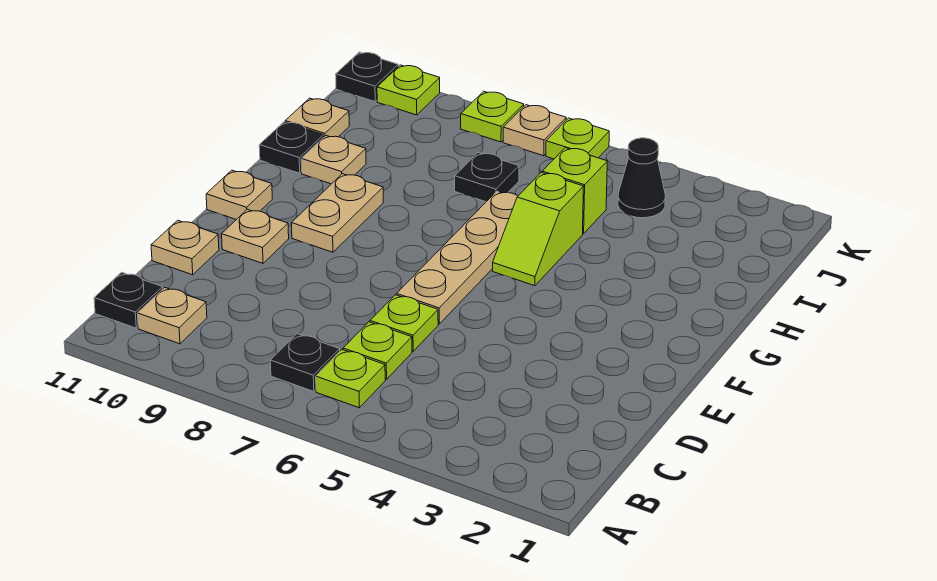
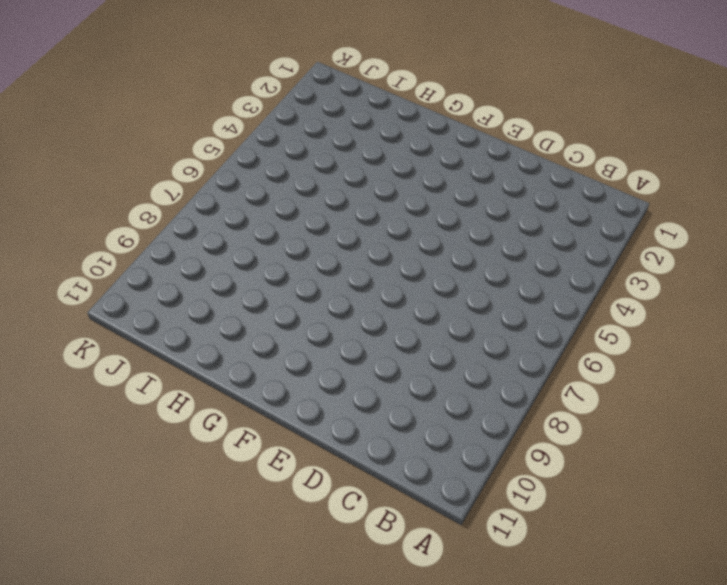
none -> lime plate B6 level 1
none -> black plate B7 level 1
none -> tan plate B10 level 1

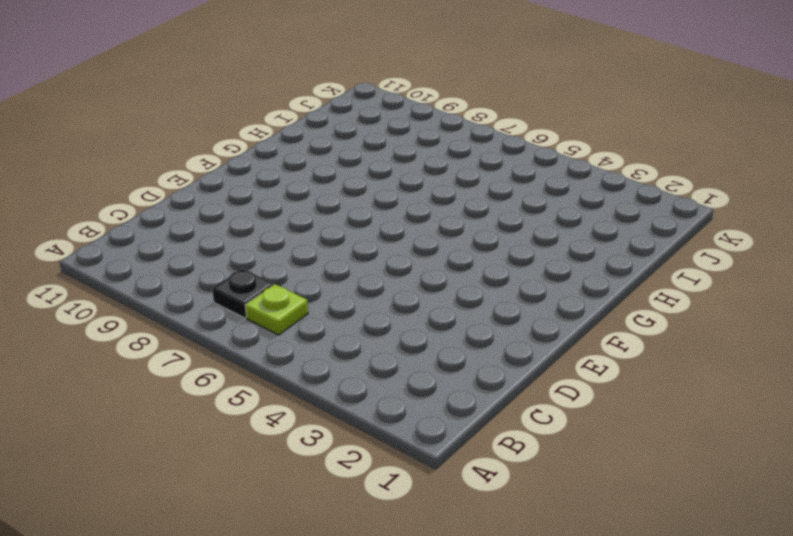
none -> tan plate B10 level 1
none -> black plate B11 level 1
none -> lime plate C6 level 1

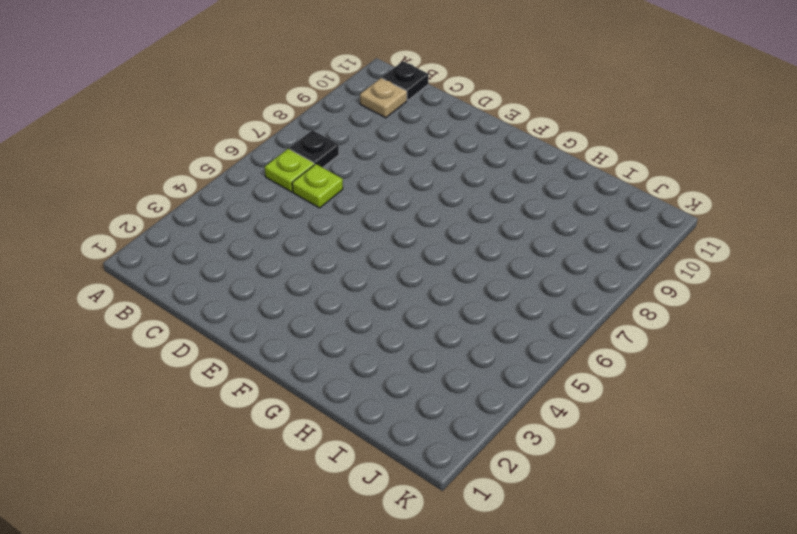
none -> lime plate D6 level 1
none -> tan plate D11 level 1
none -> tan plate E6:H6 level 1

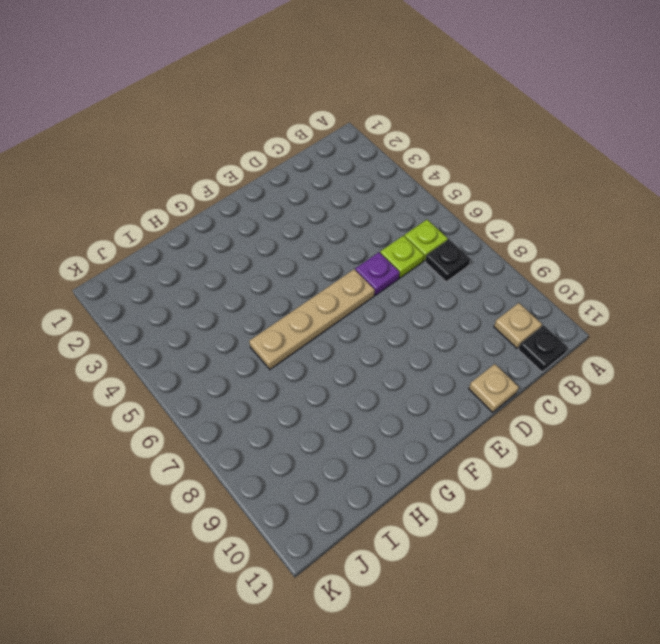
purple plate D6 level 1 -> lime plate D6 level 1
none -> tan plate E10 level 1
none -> tan plate F9:G9 level 1
none -> tan plate F11 level 1

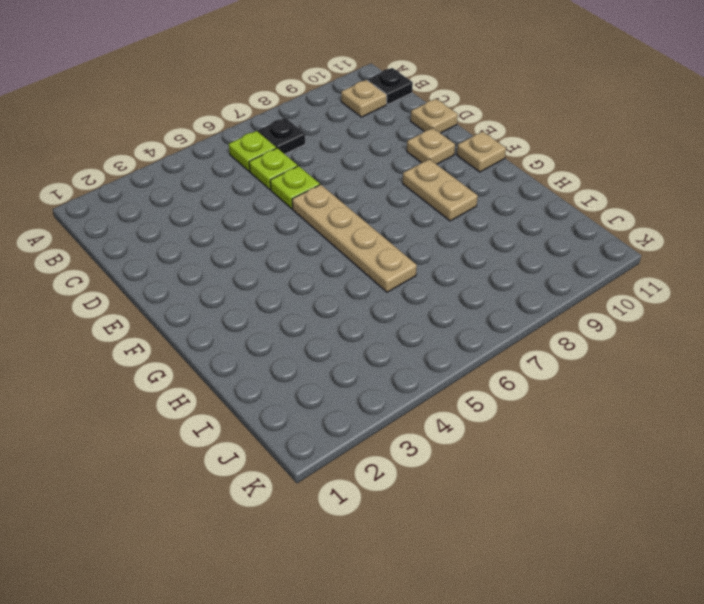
none -> lime slope G5:H5 level 1 top H
none -> tan plate H10 level 1
none -> black plate H11 level 1

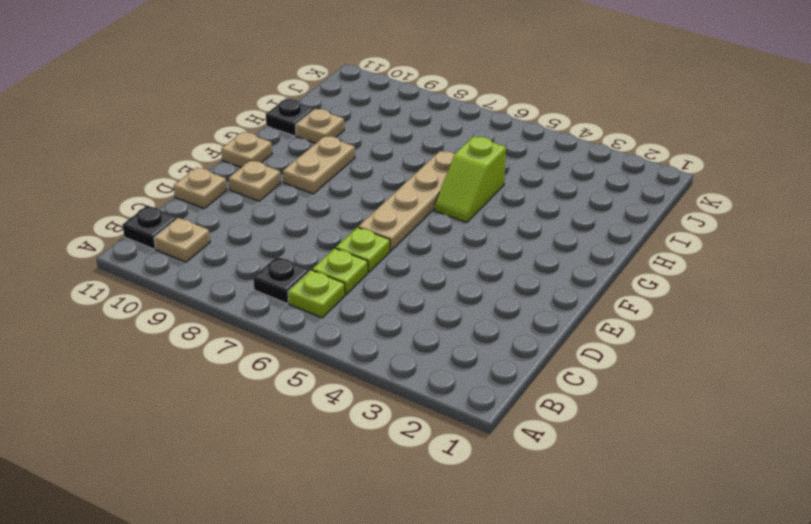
none -> lime brick I5 level 1
none -> black plate I7 level 1
none -> tan plate I11 level 1

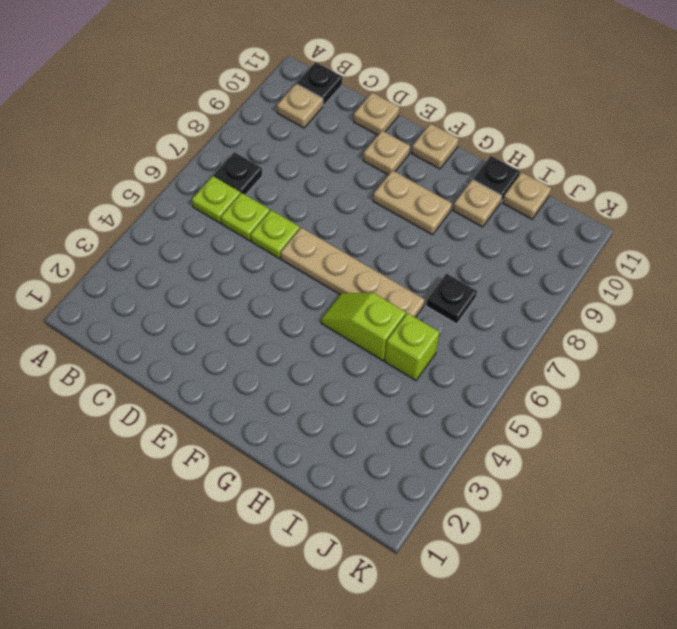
none -> black cone J4 level 1
none -> lime plate K6 level 1
none -> tan plate K7 level 1

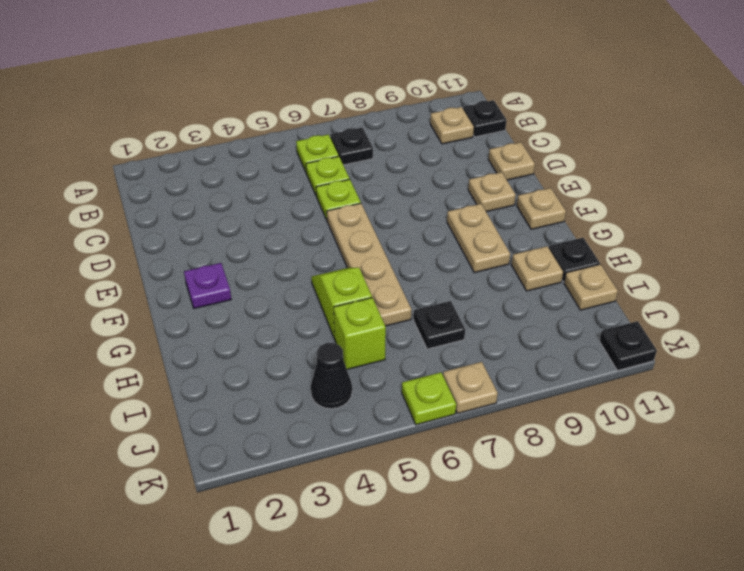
purple plate F2 level 1 -> none
none -> lime plate K8 level 1
none -> lime plate K10 level 1

